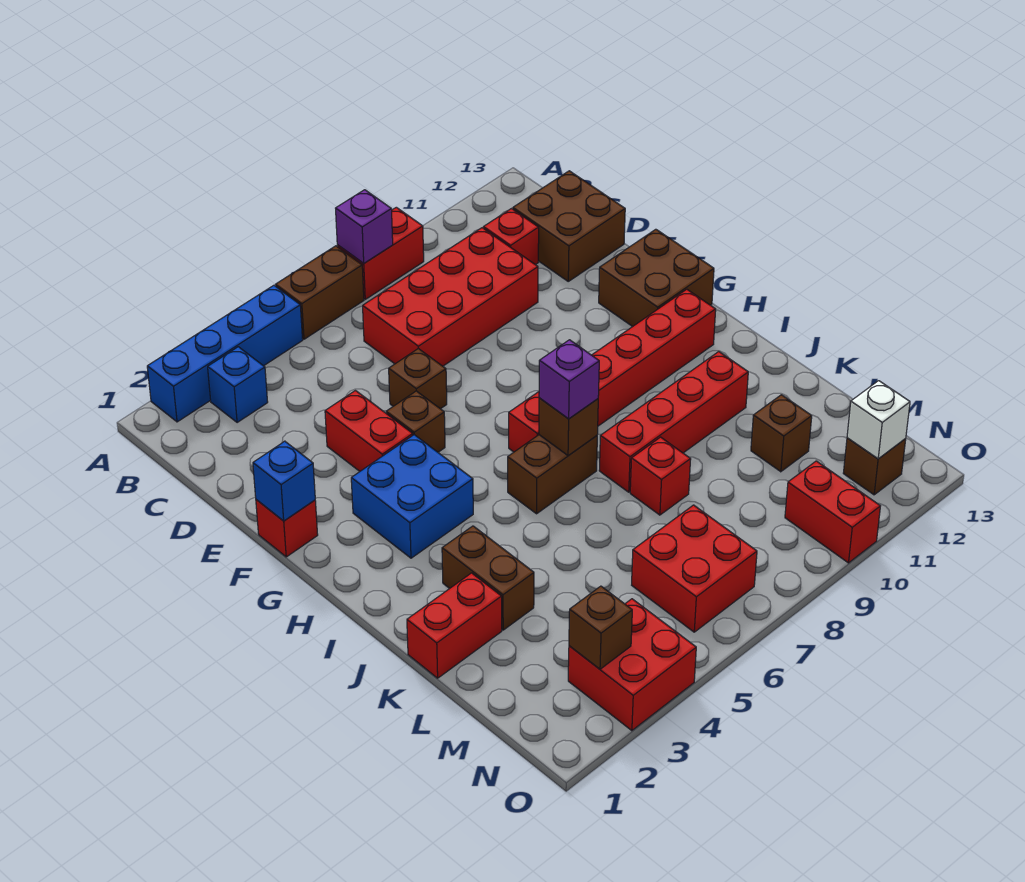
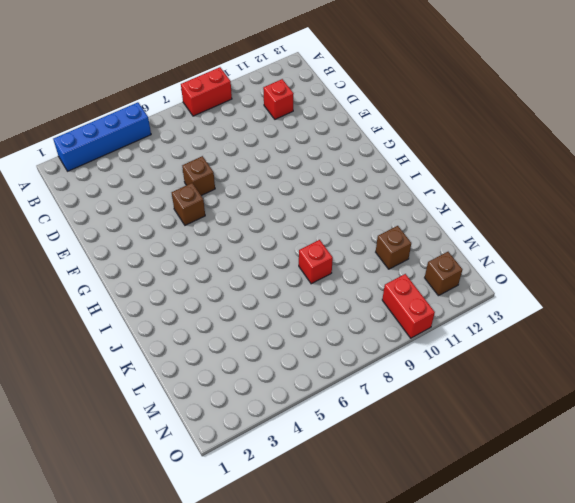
none -> brown brick A6:A7 level 1
none -> blue brick B3 level 1
none -> red brick C7:D10 level 1
none -> brown brick C12:D13 level 1

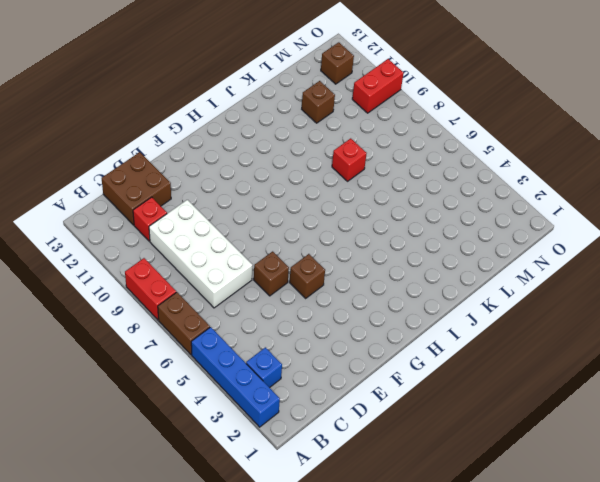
white brick C7:D10 level 1 -> red brick C7:D10 level 1
none -> red brick E4:F4 level 1
none -> red brick F1 level 1
none -> brown brick F12:G13 level 1
none -> blue brick G3:H4 level 1

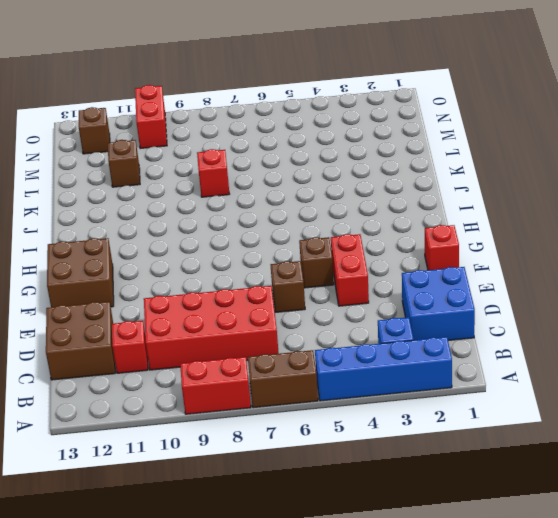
blue brick C1:D2 level 1 -> blue brick G3:H4 level 1
none -> red brick H7:H12 level 1
none -> brown brick I6:I7 level 1
none -> brown brick J3:K3 level 1
none -> red brick J8:J11 level 1

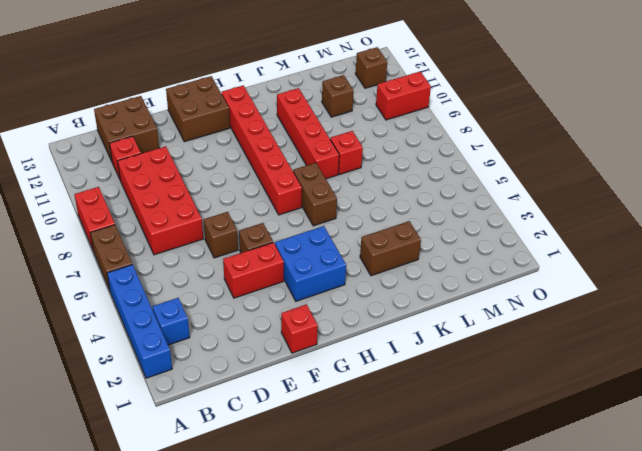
none -> red brick K1:K2 level 1
none -> red brick M6:N7 level 1
none -> red brick N3:O4 level 1
none -> purple brick A8 level 2

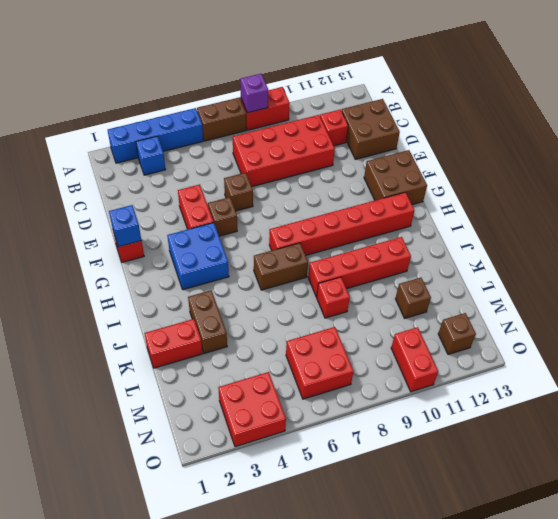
none -> brown brick I7 level 2
none -> brown brick N3 level 2
none -> white brick N12 level 2
none -> purple brick I7 level 3

